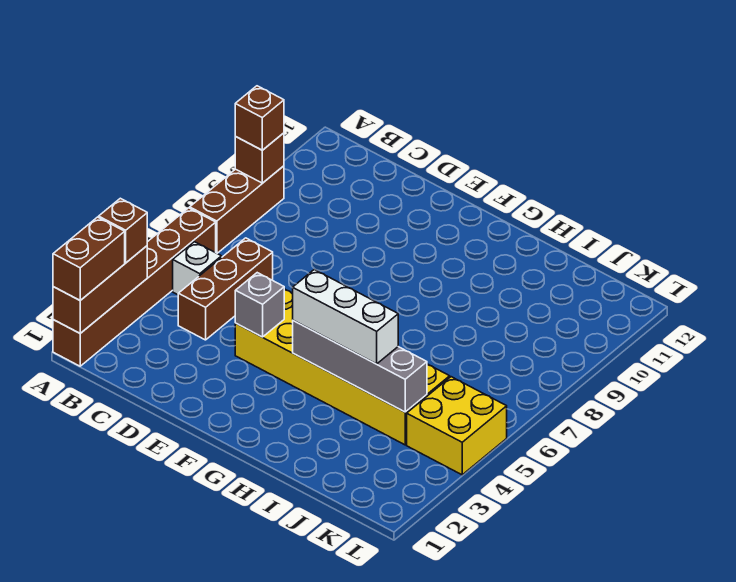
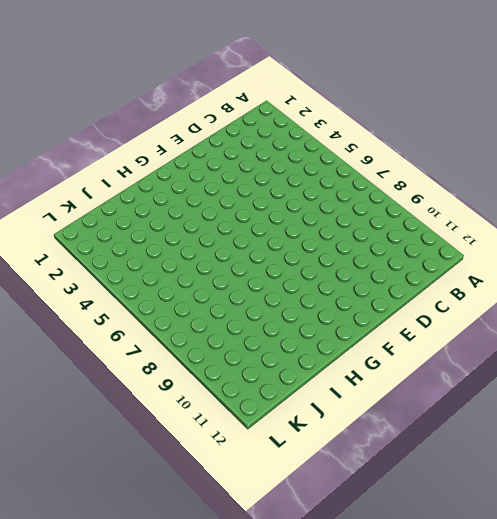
none -> brown brick A1:A6 level 1
none -> brown brick A7:A9 level 1
none -> white brick B5 level 1

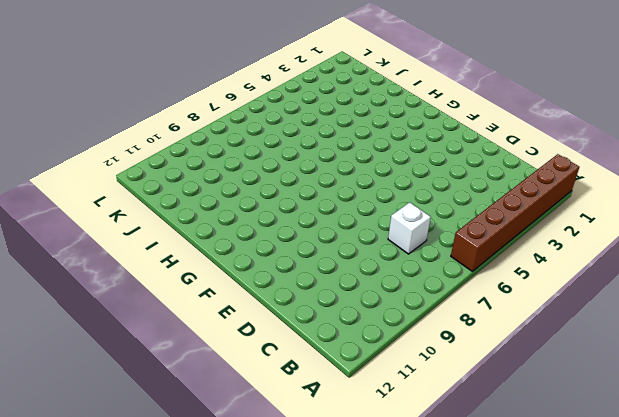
white brick C7 level 1 -> white brick B5 level 1
none -> brown brick A7:A9 level 1
none -> brown brick C4:C6 level 1
none -> yellow brick E4:J5 level 1

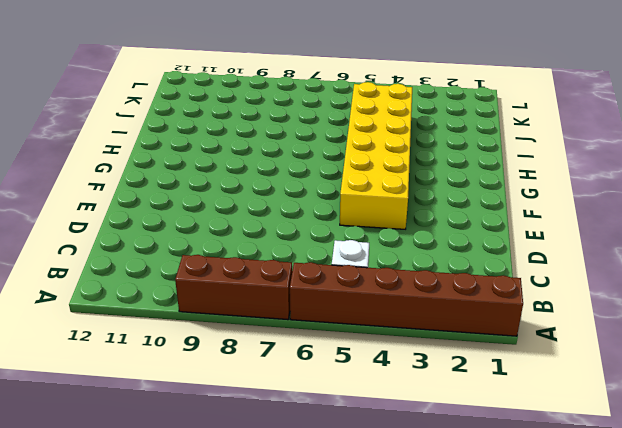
none -> brown brick C4:C6 level 1
none -> yellow brick K4:L5 level 1
none -> brown brick A1:A3 level 2

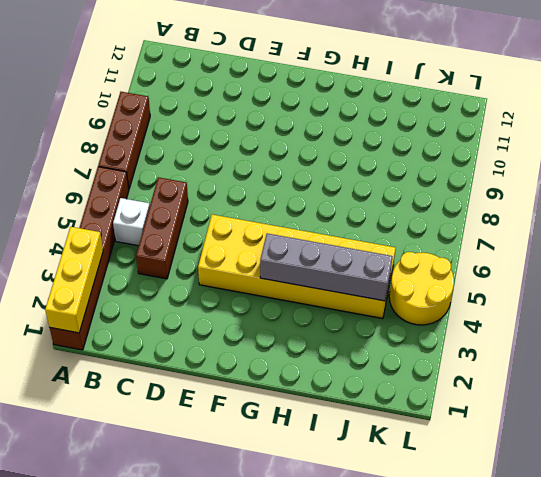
yellow brick A1:A3 level 2 -> brown brick A1:A3 level 2
yellow round brick K4:L5 level 1 -> yellow brick K4:L5 level 1
none -> brown brick A9 level 2
none -> grey brick E4 level 2
none -> brown brick A1:A2 level 3

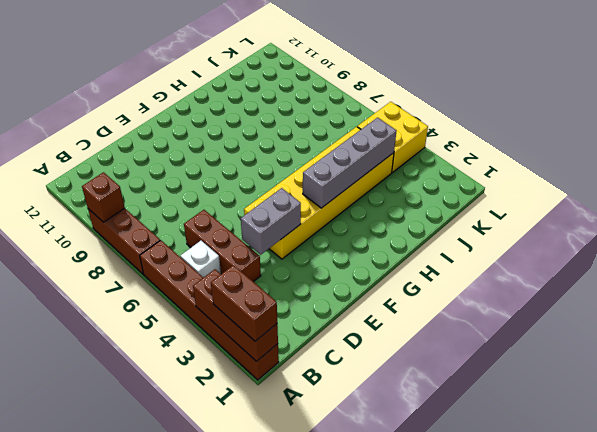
grey brick D4:E4 level 2 -> grey brick E4 level 2
none -> brown brick A3 level 3
none -> brown brick A9 level 3
none -> white brick G4:I4 level 3

